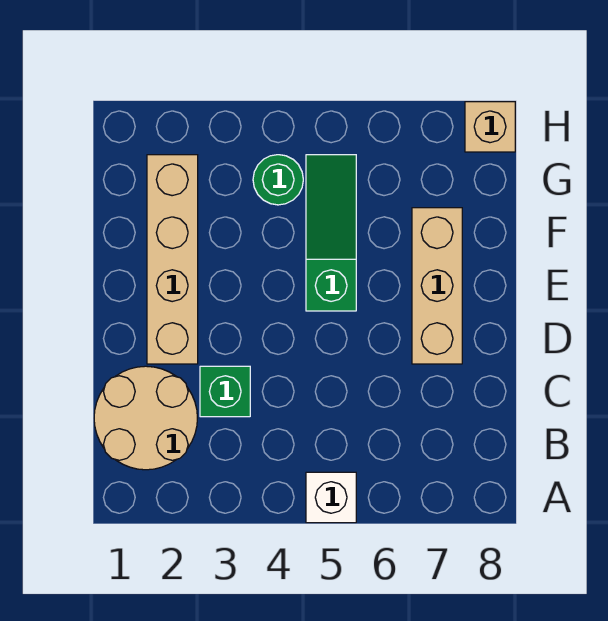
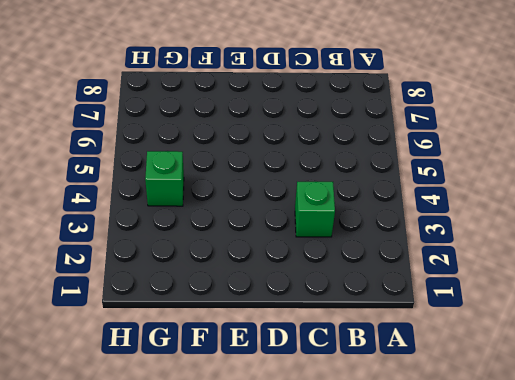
green brick G4 level 1 -> green round brick G4 level 1
none -> white brick A5 level 1
none -> tan round brick B1:C2 level 1

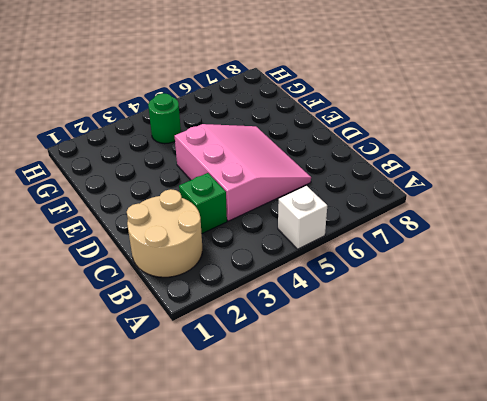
pink slope C4:E6 level 1 top 4 -> green slope E5:G5 level 1 top E
none -> tan brick D2:G2 level 1
none -> tan brick D7:F7 level 1

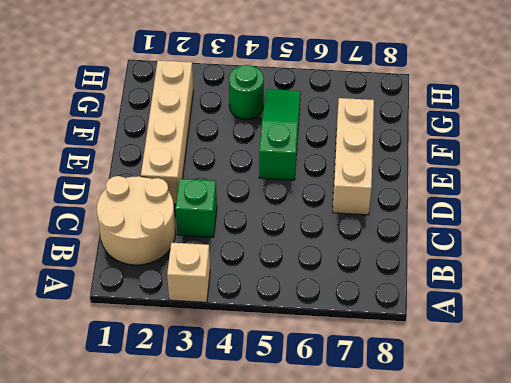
tan brick A3 level 1 -> tan brick H8 level 1
none -> white brick A5 level 1

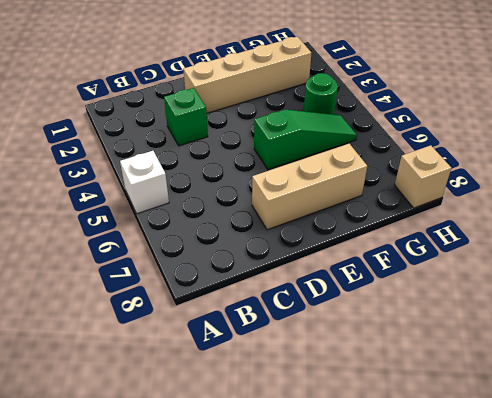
none -> tan round brick B1:C2 level 1

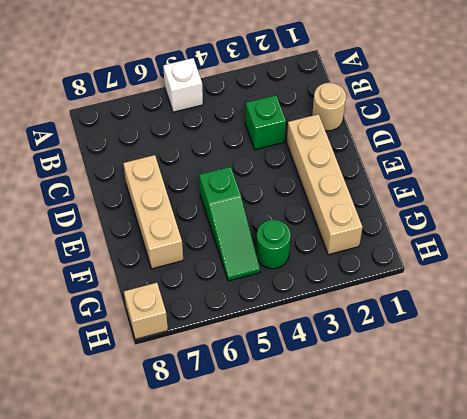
tan round brick C1 level 1 -> tan round brick B1:C2 level 1

